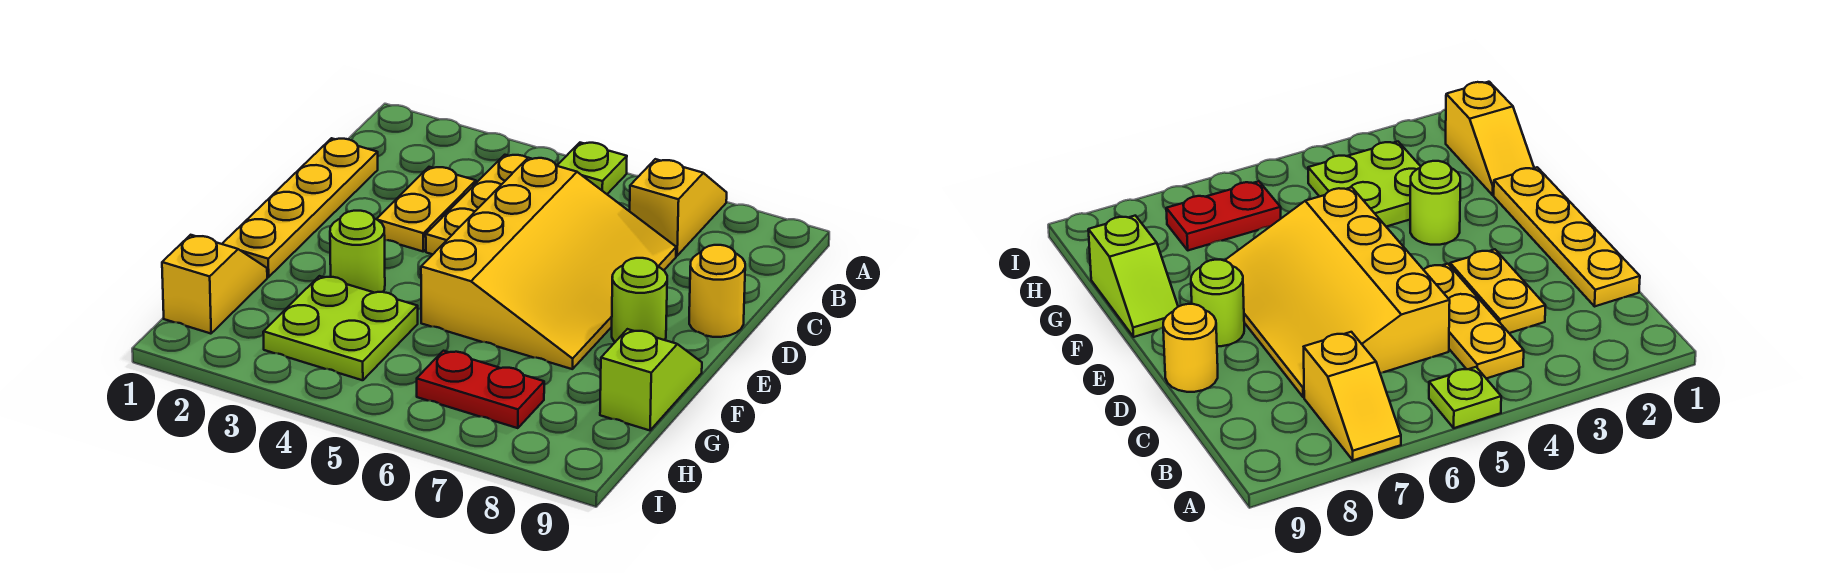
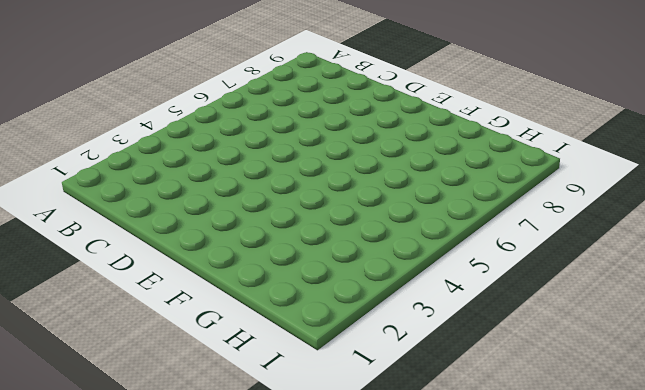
none -> lime plate A5 level 1
none -> yellow slope A7:B7 level 1 top B
none -> yellow plate B4:D4 level 1

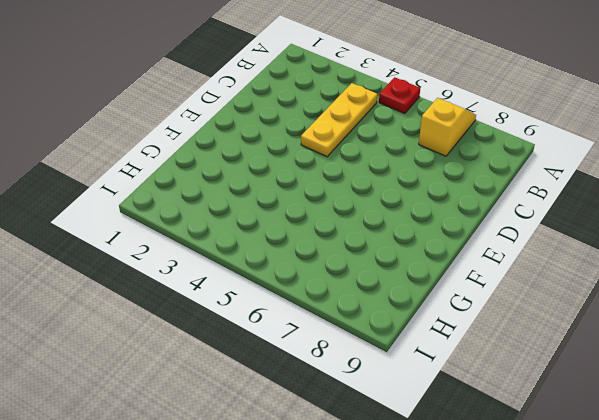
red plate A5 level 1 -> lime plate A5 level 1
none -> yellow plate C1:F1 level 1
none -> yellow plate C3:D3 level 1
none -> yellow slope C5:F7 level 1 top 5

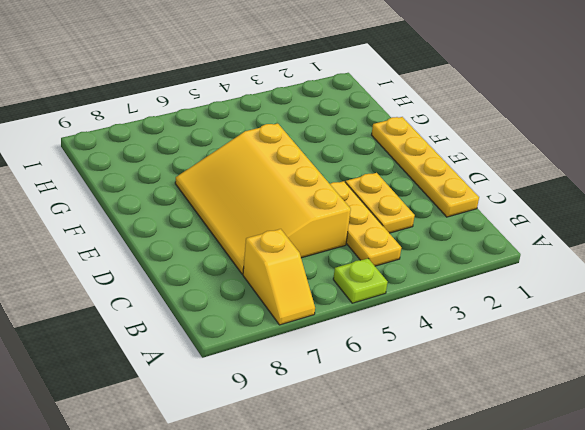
none -> yellow round brick D9 level 1
none -> lime round brick E8 level 1
none -> lime round brick F3 level 1

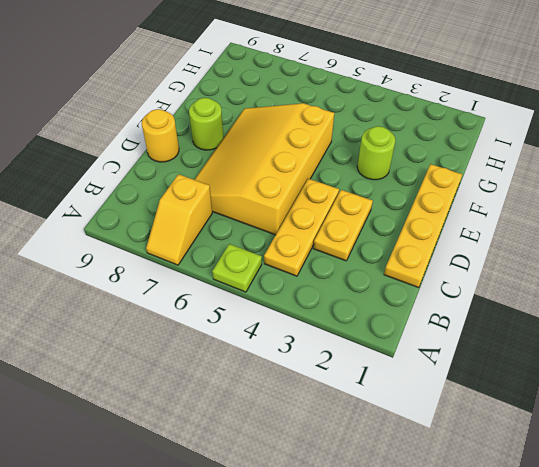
none -> lime slope F9:G9 level 1 top G
none -> yellow slope G1:H1 level 1 top H
none -> lime plate G3:H4 level 1

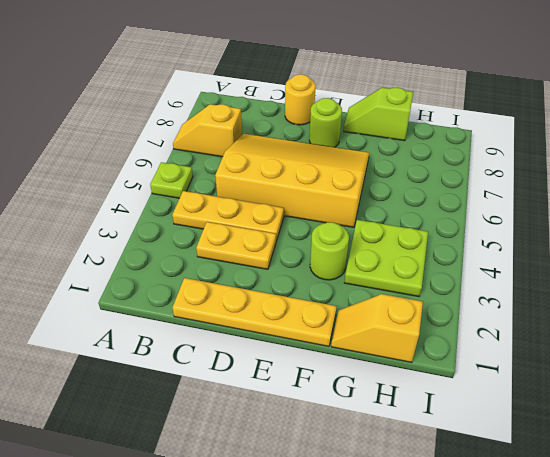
none -> red plate H6:H7 level 1

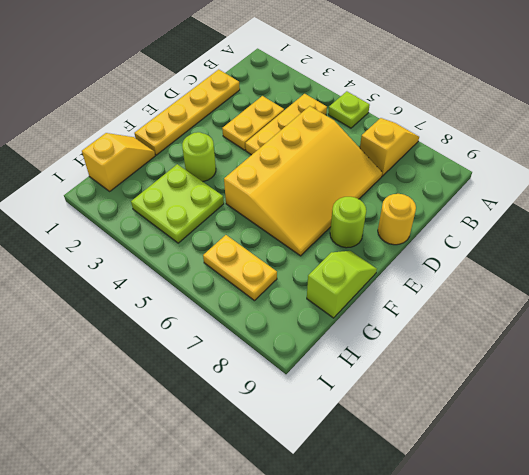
yellow plate H6:H7 level 1 -> red plate H6:H7 level 1

